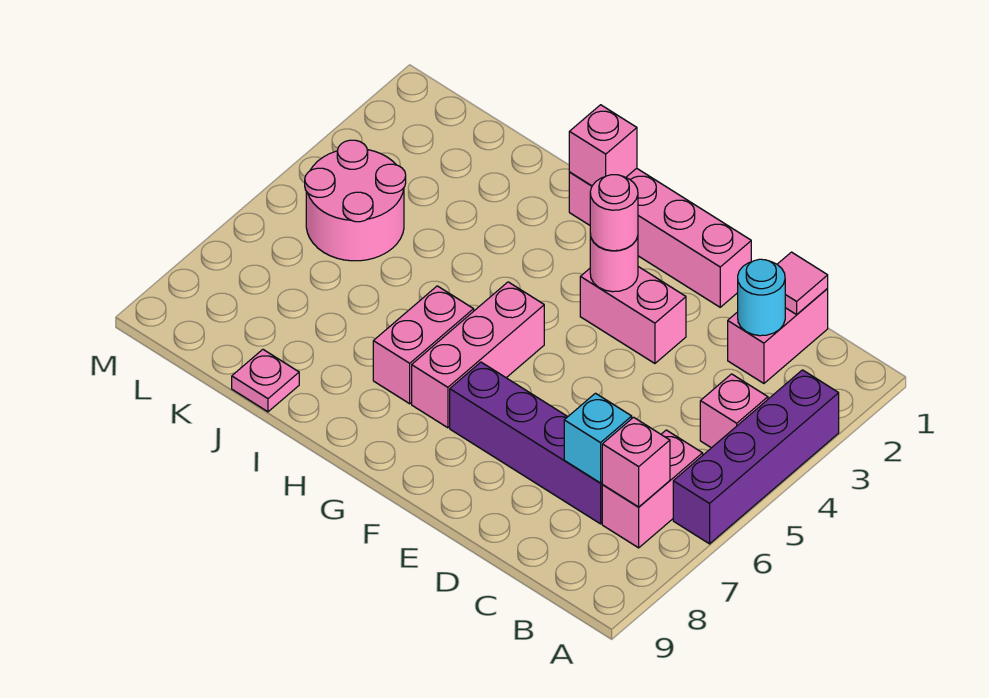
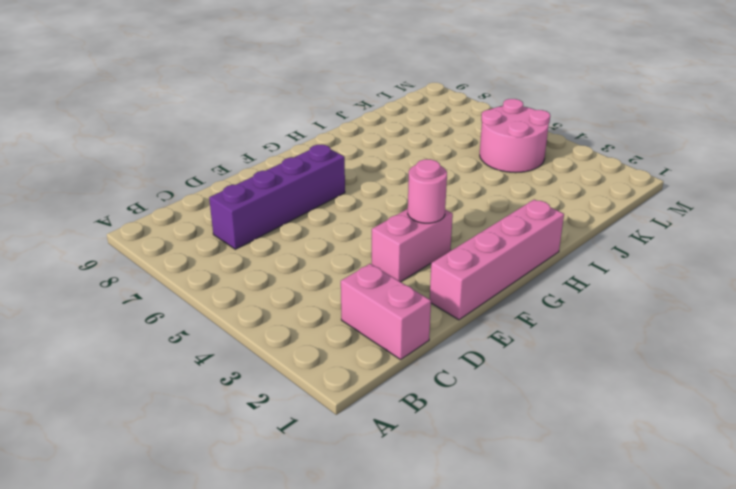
none -> purple brick A3:A6 level 1
none -> pink brick B4 level 1
none -> pink brick B6:B7 level 1

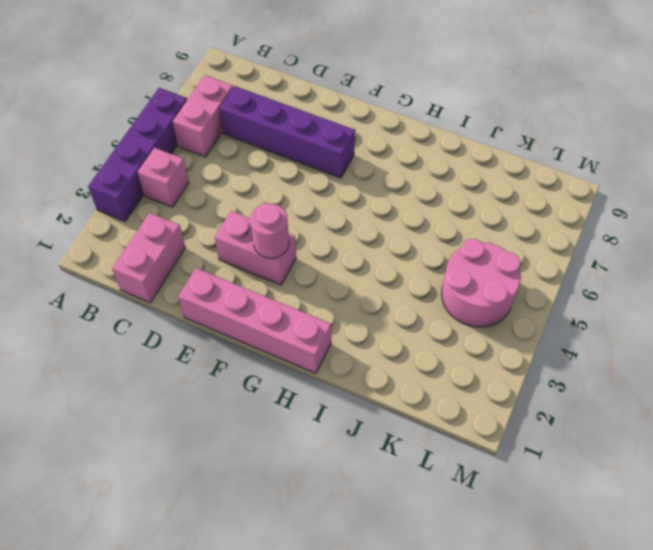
none -> pink brick G5:G7 level 1
none -> pink brick H6:H7 level 1
none -> pink plate J9 level 1

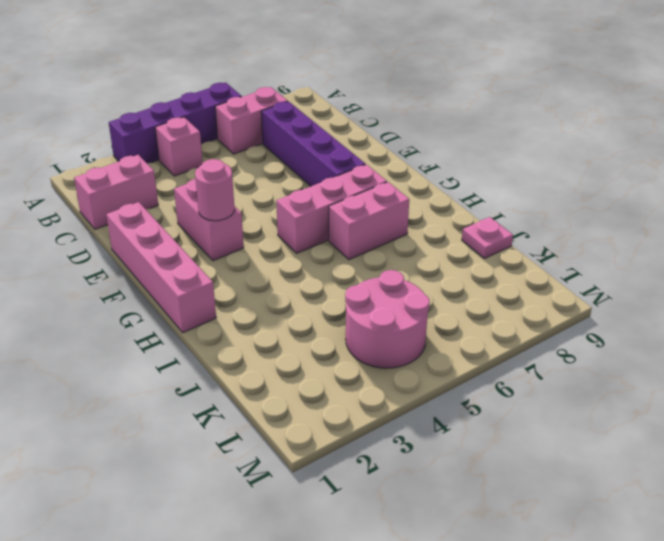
none -> pink brick B7 level 2
none -> pink tile C1 level 2
none -> cyan round brick C2 level 2

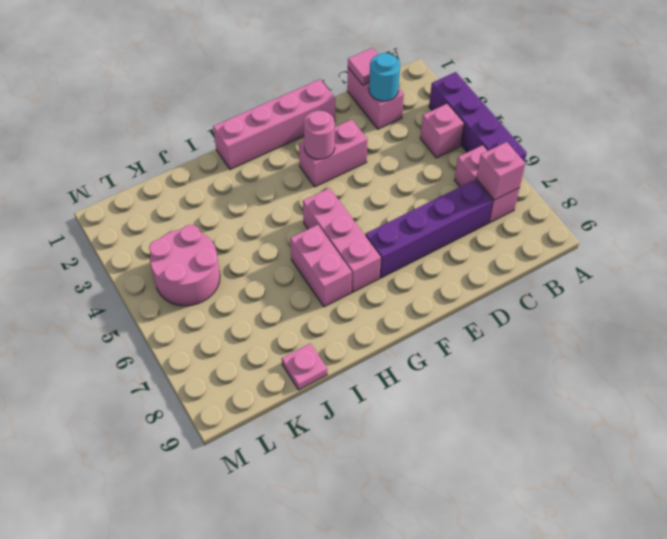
none -> cyan brick C7 level 2
none -> pink brick H1 level 2
none -> pink round brick F3 level 3

